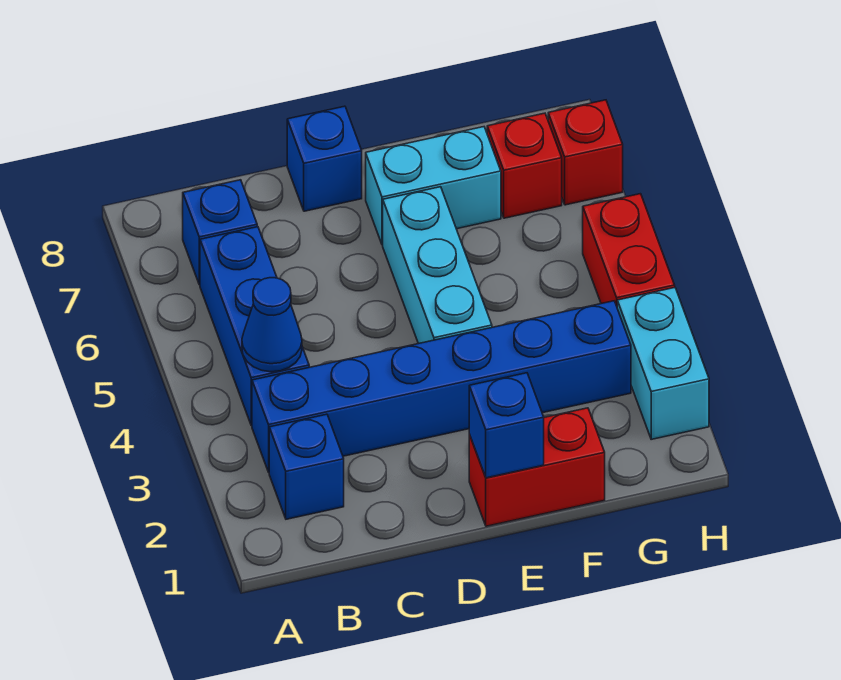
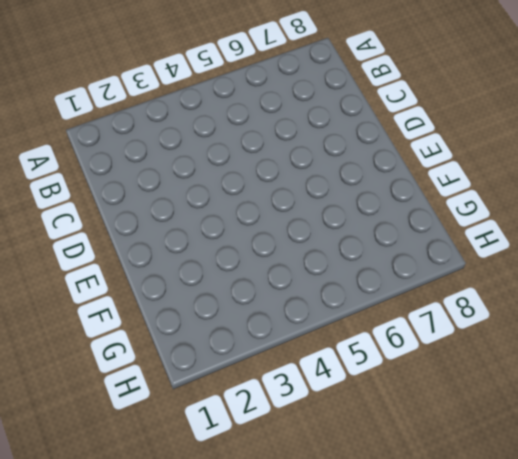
none -> blue brick B2 level 1
none -> blue brick B3:G3 level 1
none -> blue brick B4:B6 level 1

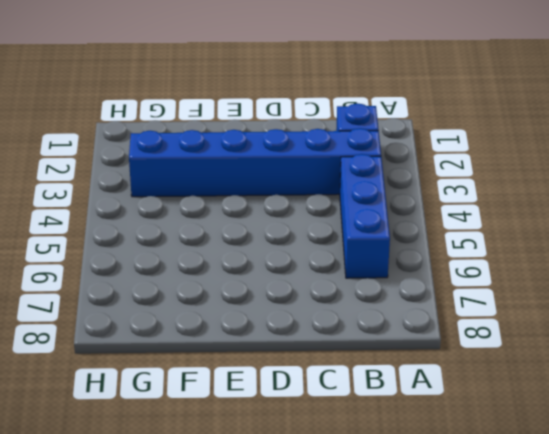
none -> blue brick B7 level 1
none -> blue brick D8 level 1
none -> red brick E1:F1 level 1

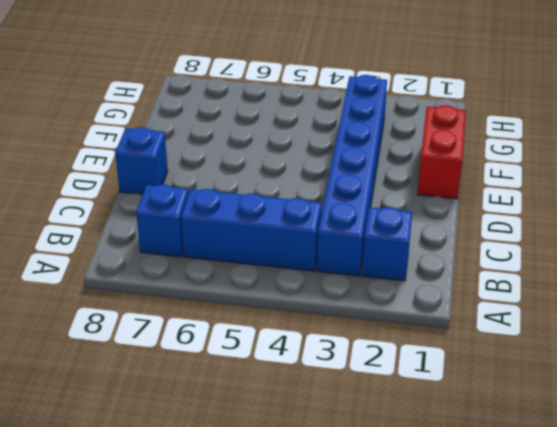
none -> cyan brick E4:E6 level 1
none -> cyan brick E7:F7 level 1
none -> red brick G7 level 1

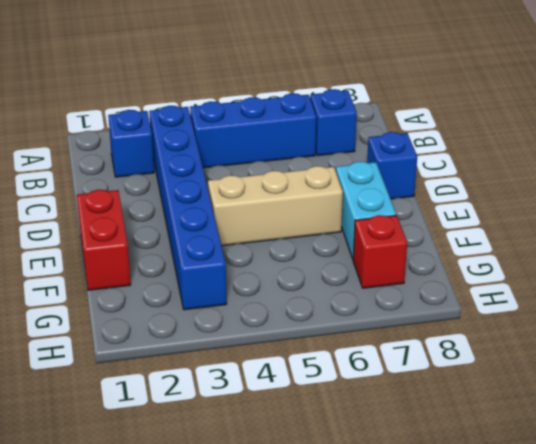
tan brick E4:E6 level 1 -> cyan brick E4:E6 level 1
none -> cyan brick H2:H3 level 1
none -> red brick H4:H5 level 1
none -> red brick H7 level 1

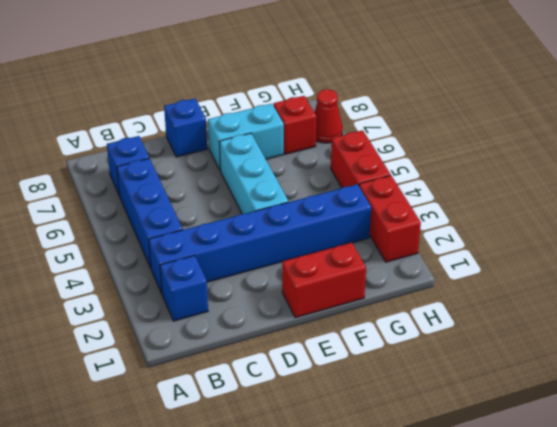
red brick H2:H3 level 1 -> cyan brick H2:H3 level 1
red cone H7 level 1 -> red brick H7 level 1
none -> blue cone B4 level 2
none -> blue brick E1 level 2

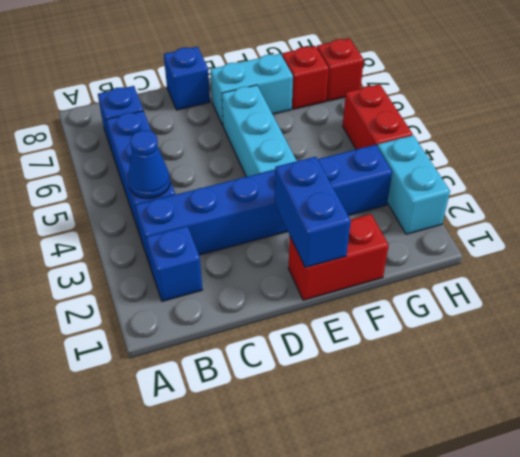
blue brick E1:E2 level 2 -> blue brick E1 level 2

